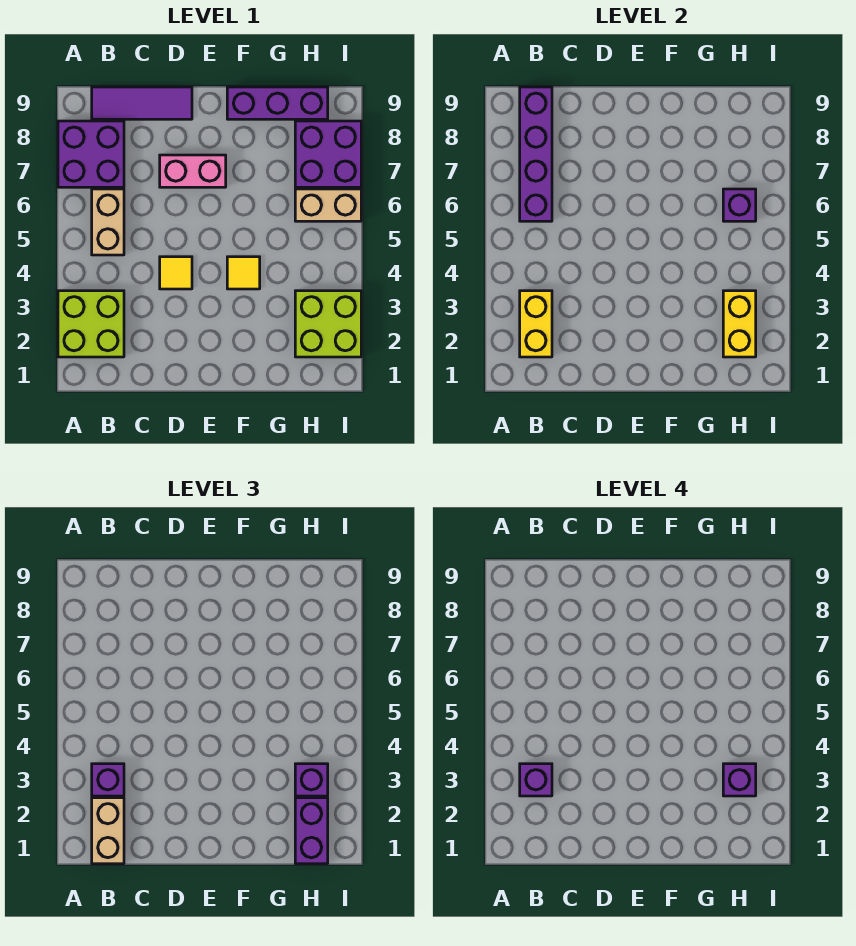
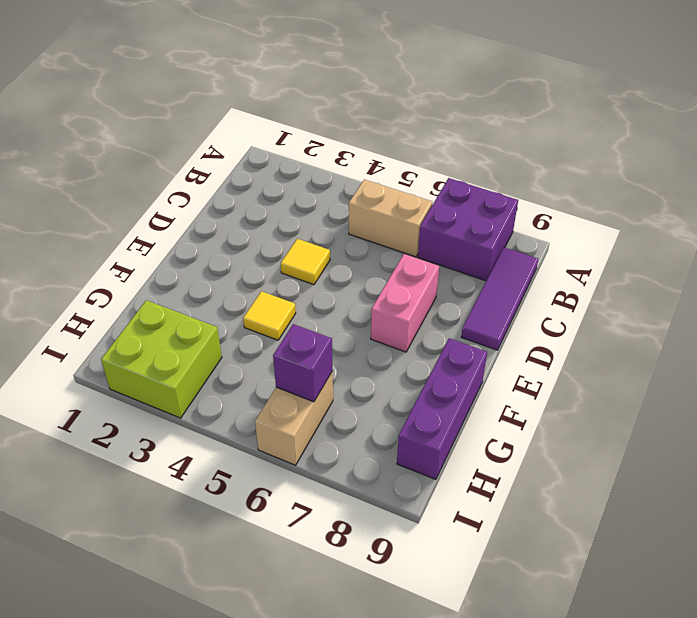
none -> lime brick A2:B3 level 1
none -> purple brick H7:I8 level 1
none -> yellow brick B2:B3 level 2

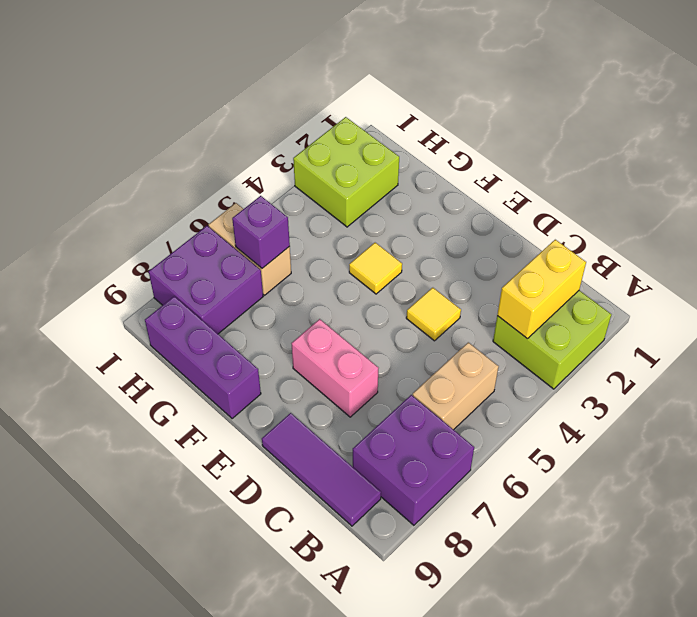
none -> purple brick B6:B9 level 2
none -> yellow brick H2:H3 level 2
none -> tan brick B1:B2 level 3

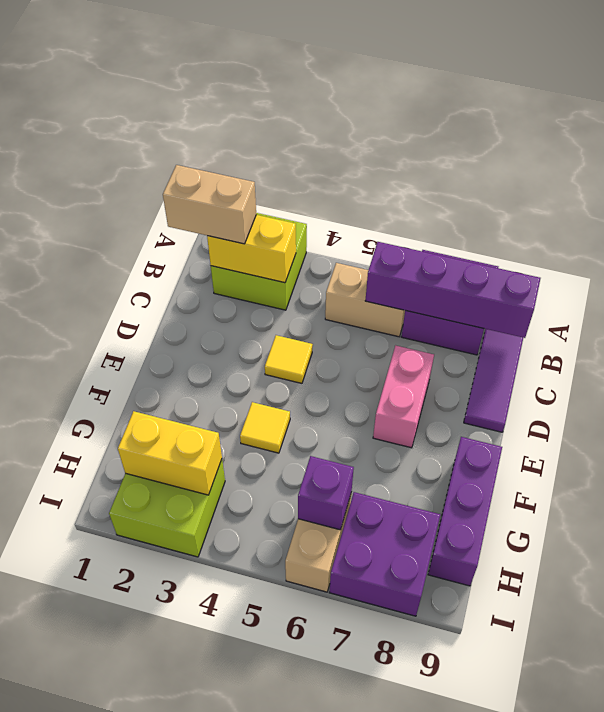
none -> purple brick B3 level 3
none -> purple brick H1:H2 level 3
none -> purple brick H3 level 3

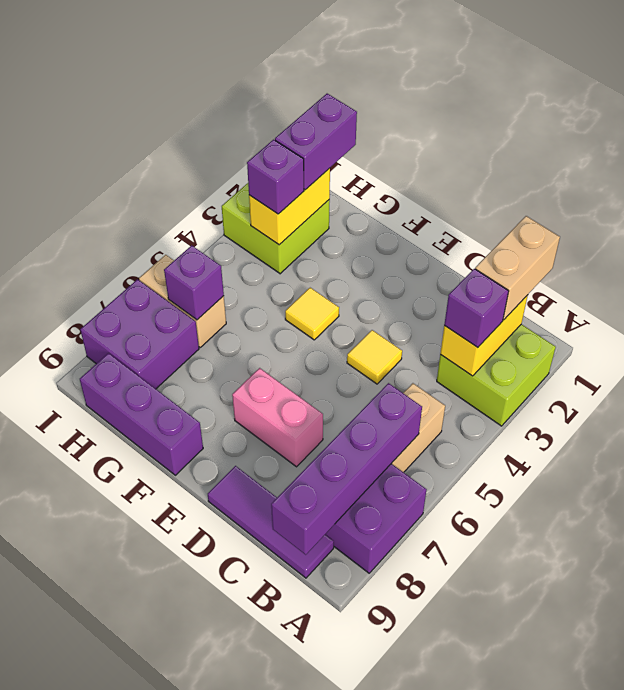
none -> purple brick B3 level 4
none -> purple brick H3 level 4

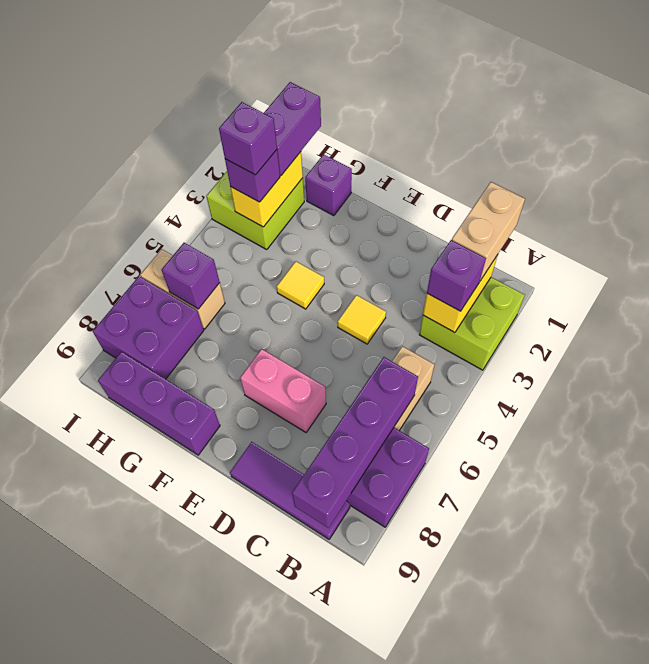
purple brick G1 level 1 -> purple brick B3 level 4

